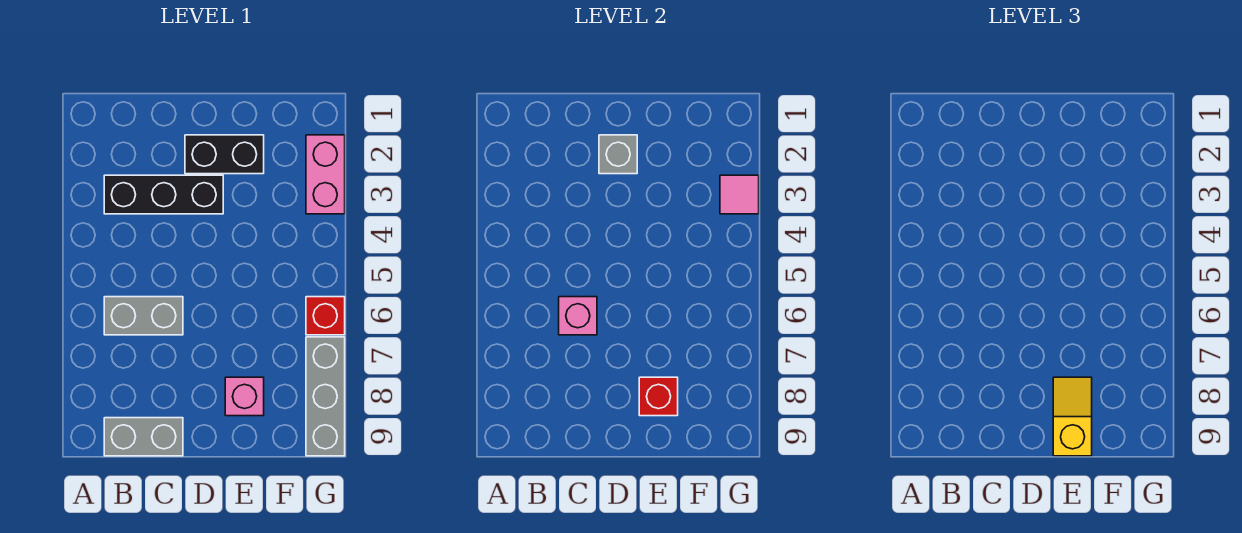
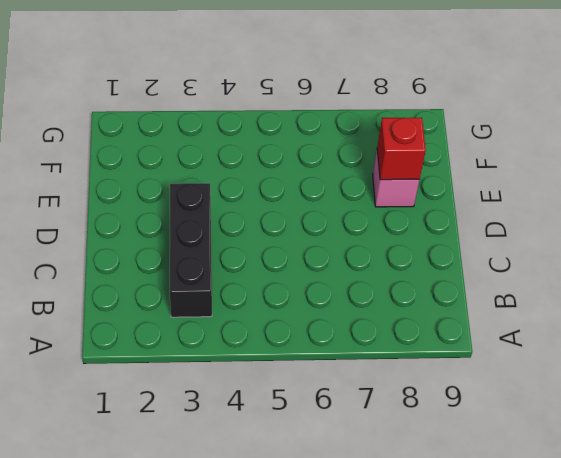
none -> grey brick B6:C6 level 1
none -> grey brick B9:C9 level 1
none -> black brick D2:E2 level 1

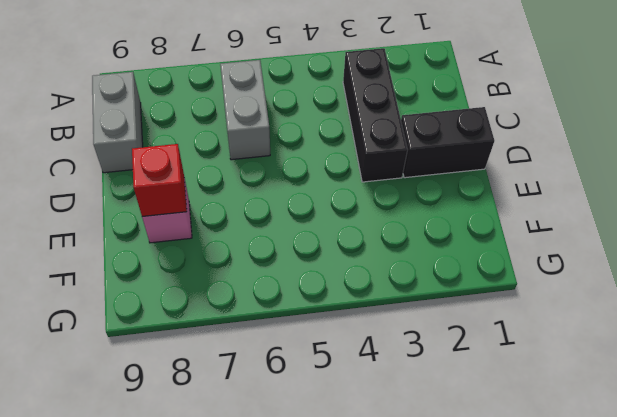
black brick D1:D2 level 1 -> black brick D2:E2 level 1
none -> pink brick G2:G3 level 1
none -> red brick G6 level 1
none -> grey brick G7:G9 level 1

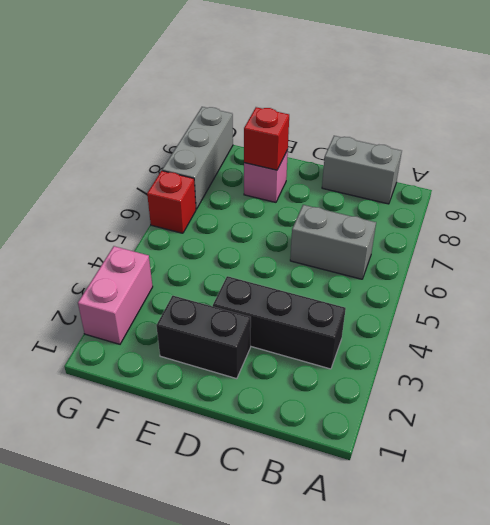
none -> pink brick C6 level 2
none -> grey brick D2 level 2
none -> pink tile G3 level 2

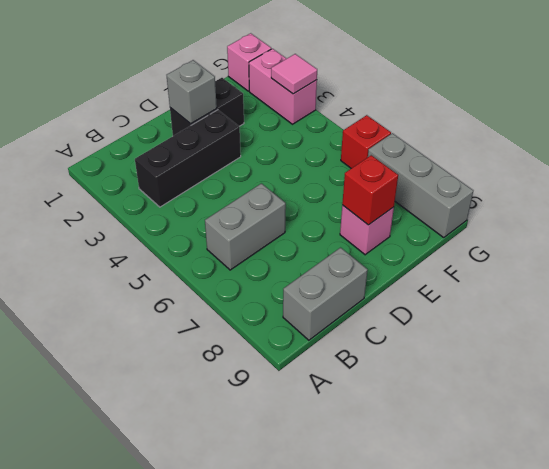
pink brick G1 level 1 -> pink brick C6 level 2
none -> yellow slope E8:E9 level 3 top 9

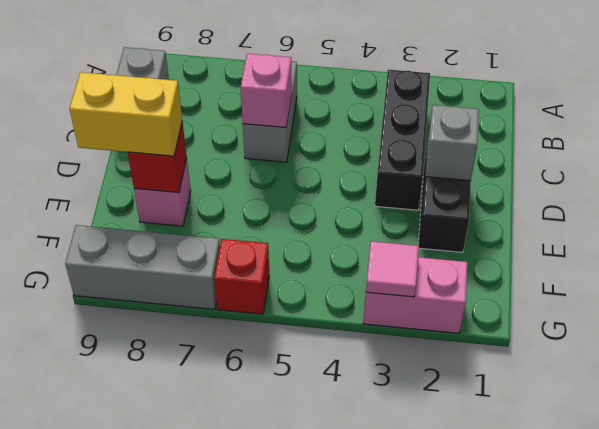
yellow brick E8:E9 level 3 -> yellow slope E8:E9 level 3 top 9

